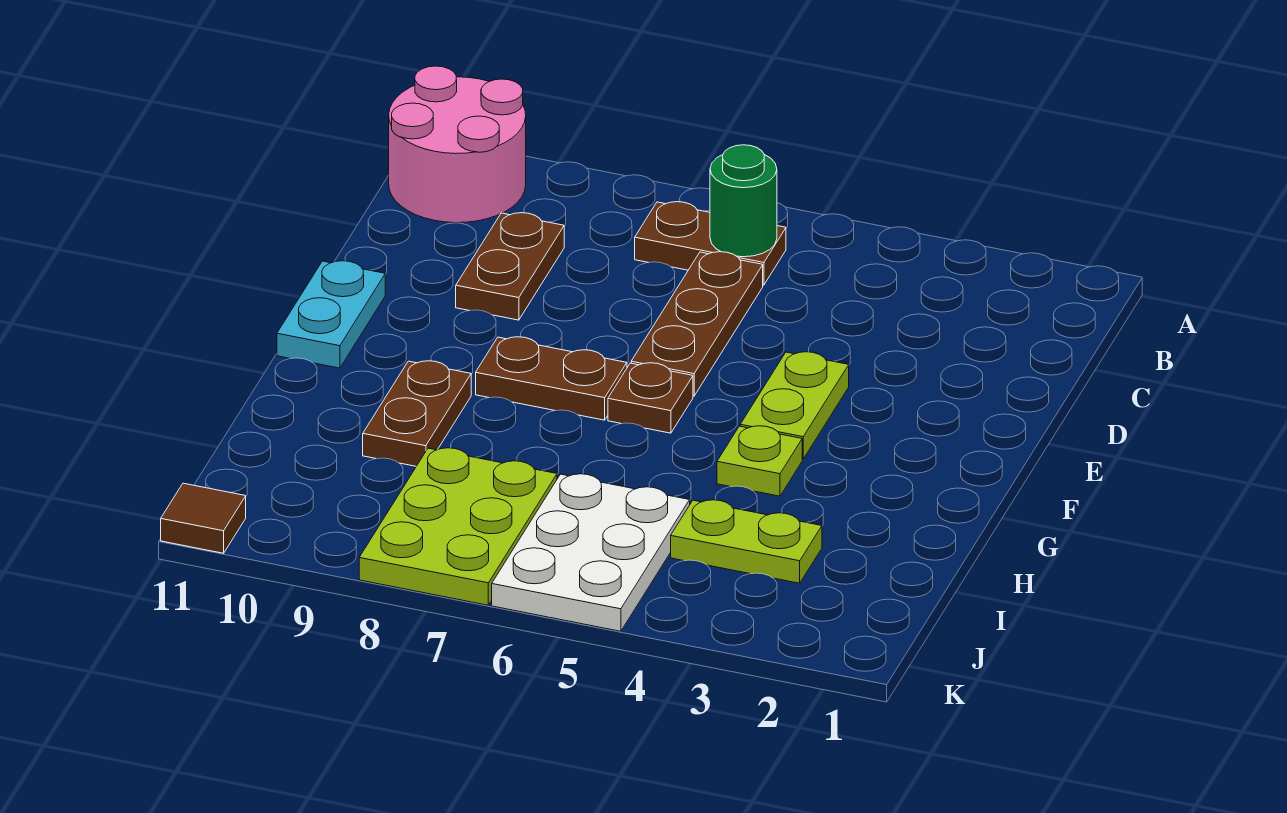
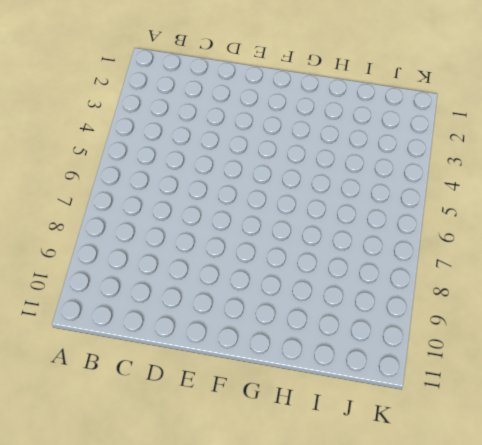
none -> pink round brick A10:B11 level 1
none -> brown plate B6:B7 level 1
none -> brown plate C6:E6 level 1

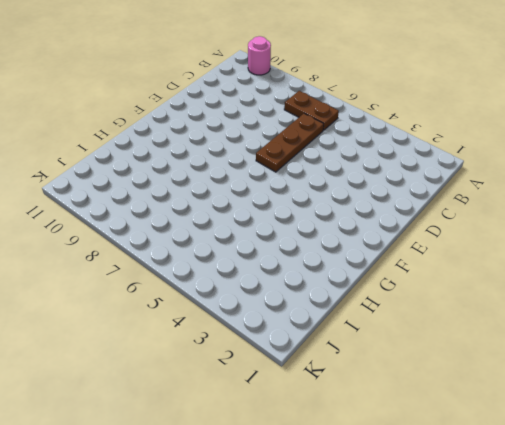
pink round brick A10 level 1 -> pink round brick A10:B11 level 1
none -> brown plate C9:D9 level 1
none -> lime plate E4:F4 level 1
none -> cyan plate E11:F11 level 1

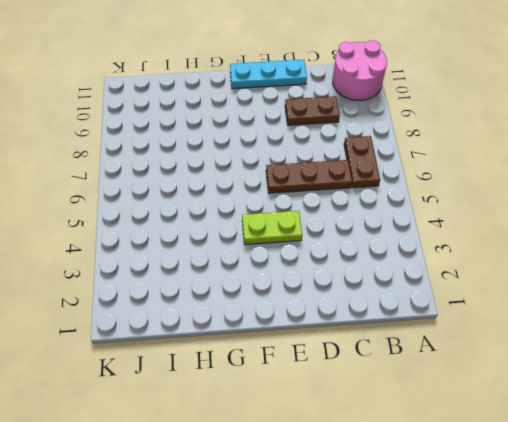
cyan plate D11:F11 level 1 -> cyan plate E11:F11 level 1
none -> brown plate F6 level 1
none -> brown plate F7:F8 level 1
none -> lime plate G4 level 1

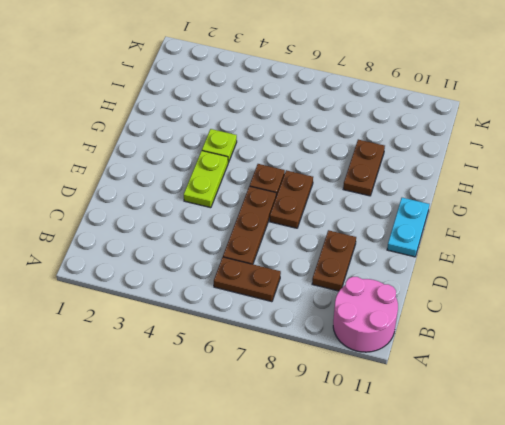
brown plate E7:F7 level 1 -> brown plate F7:F8 level 1
none -> lime plate I3:I4 level 1
none -> white plate I5:K6 level 1
none -> lime plate I7:K8 level 1

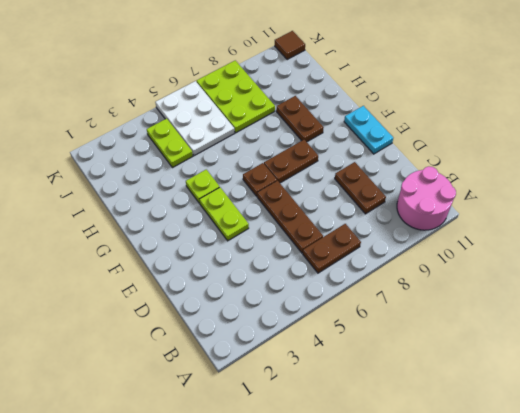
lime plate I4:J4 level 1 -> lime plate I3:I4 level 1
none -> green round brick B6 level 2

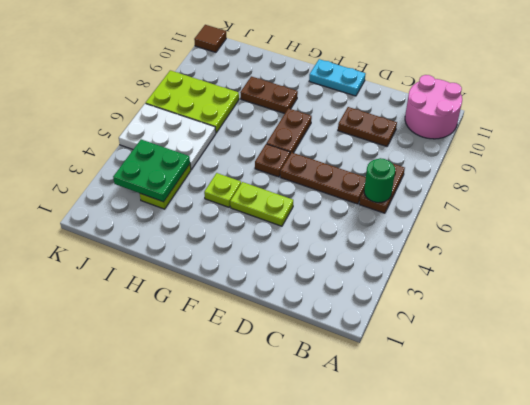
green plate I3:J4 level 2 -> none

